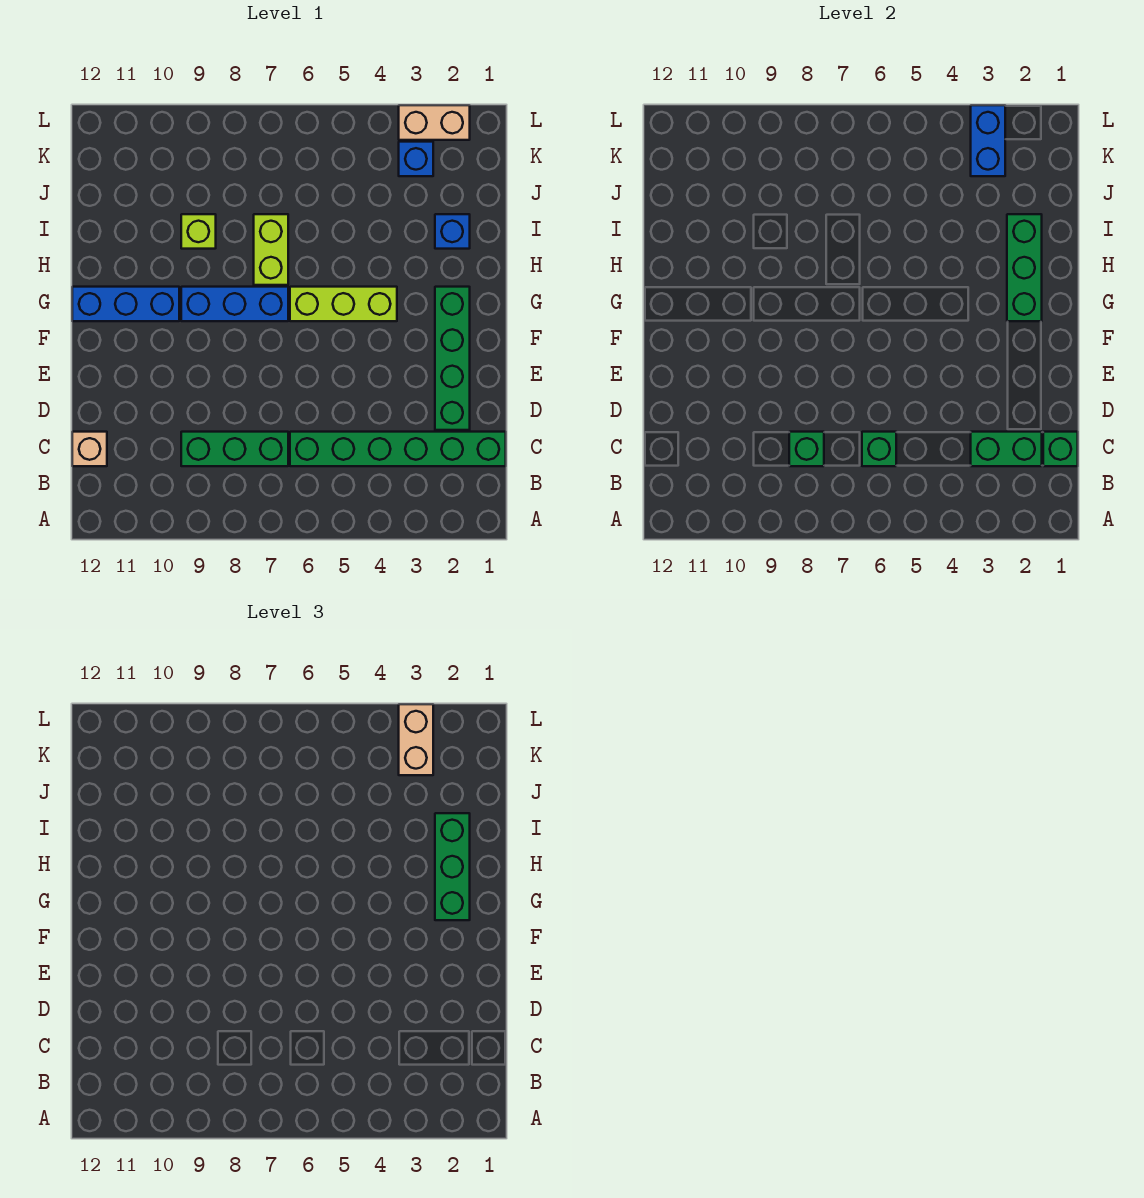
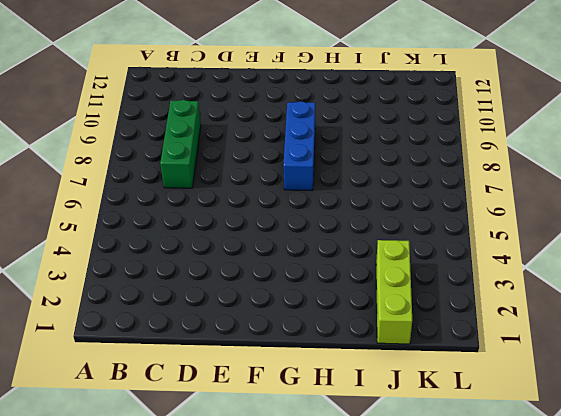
lime brick J1:J3 level 1 -> lime brick G4:G6 level 1
none -> green brick C1:C6 level 1
none -> tan brick C12 level 1
none -> green brick D2:G2 level 1

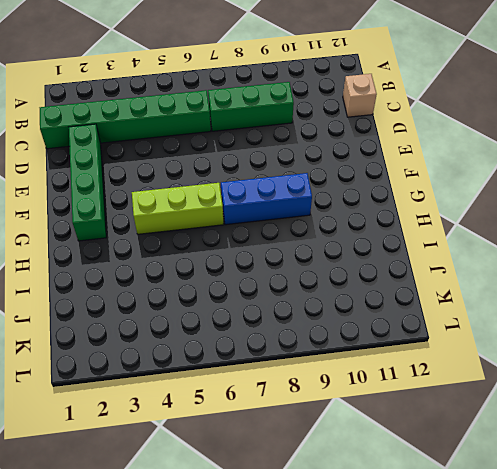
none -> blue brick G10:G12 level 1
none -> lime brick H7:I7 level 1
none -> blue brick I2 level 1

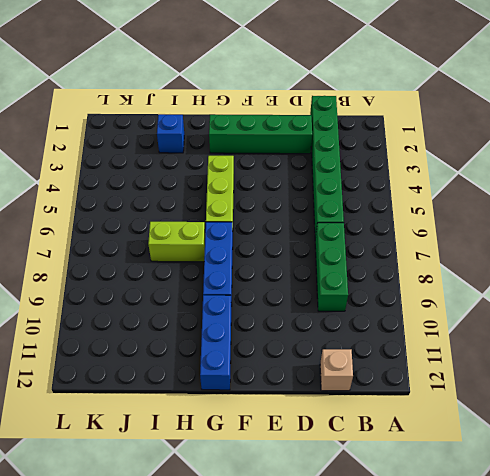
none -> lime brick I9 level 1
none -> blue brick K3 level 1
none -> tan brick L2:L3 level 1

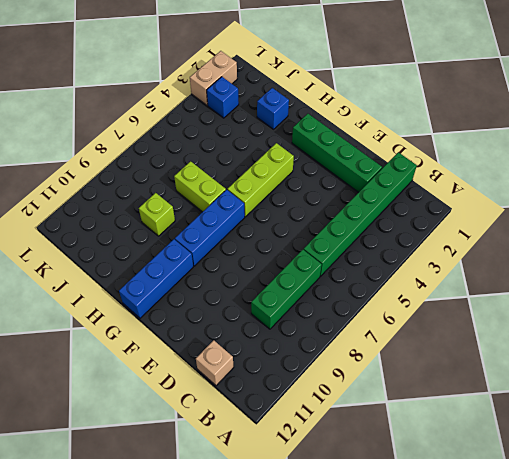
none -> green brick C1 level 2
none -> green brick C2:C3 level 2
none -> green brick C6 level 2

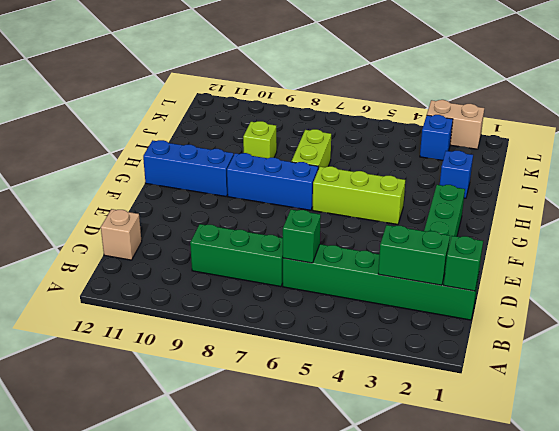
none -> green brick C8 level 2
none -> green brick G2:I2 level 2
none -> blue brick K3:L3 level 2

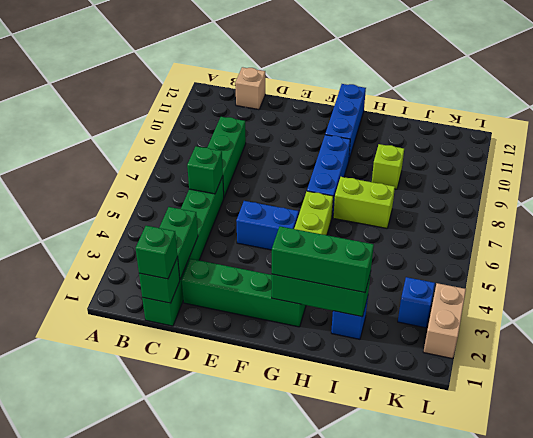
green brick C1 level 3 -> green brick C8 level 2
blue brick E5:F5 level 1 -> blue brick K3:L3 level 2
none -> tan brick K3:L3 level 3

